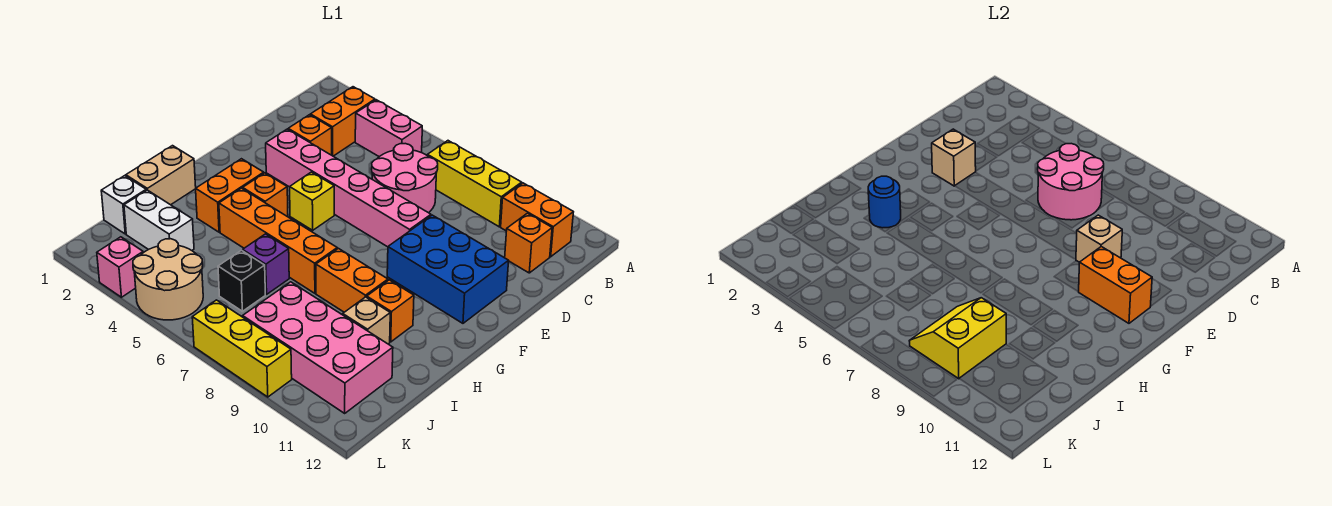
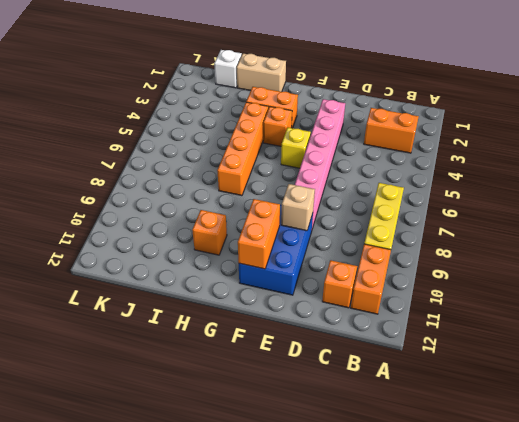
none -> pink brick B4:B5 level 1
none -> pink round brick C6:D7 level 1
none -> orange brick D3 level 1
none -> orange brick H8:H9 level 1

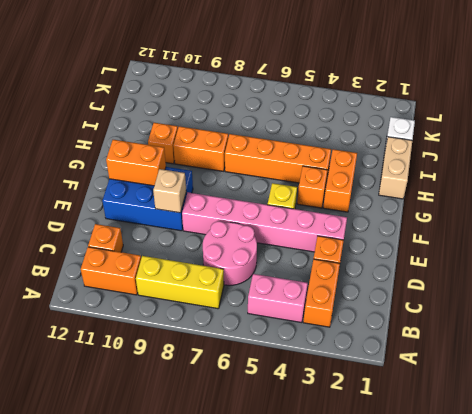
none -> purple brick I6 level 1
none -> tan brick I10 level 1
none -> white brick J2:J3 level 1
none -> black brick J6 level 1

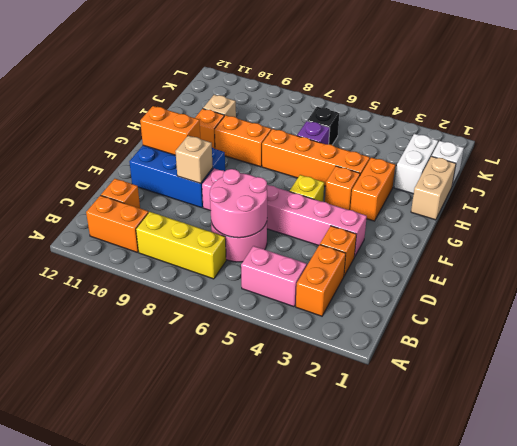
white brick I2:J2 level 1 -> white brick J2:J3 level 1
none -> pink brick J8:K11 level 1
none -> tan round brick K4:L5 level 1
none -> pink brick L3 level 1
none -> yellow brick L7:L9 level 1

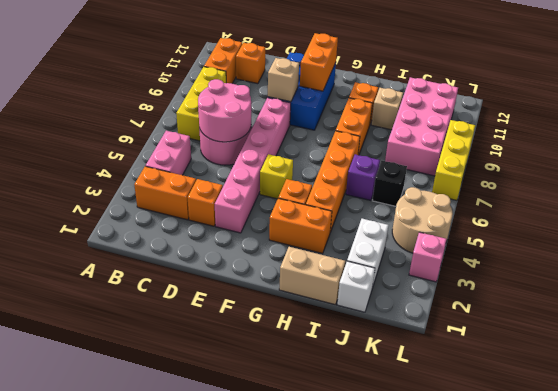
none -> tan brick E3 level 2
none -> blue round brick H3 level 2
none -> yellow slope J8:K9 level 2 top 9

